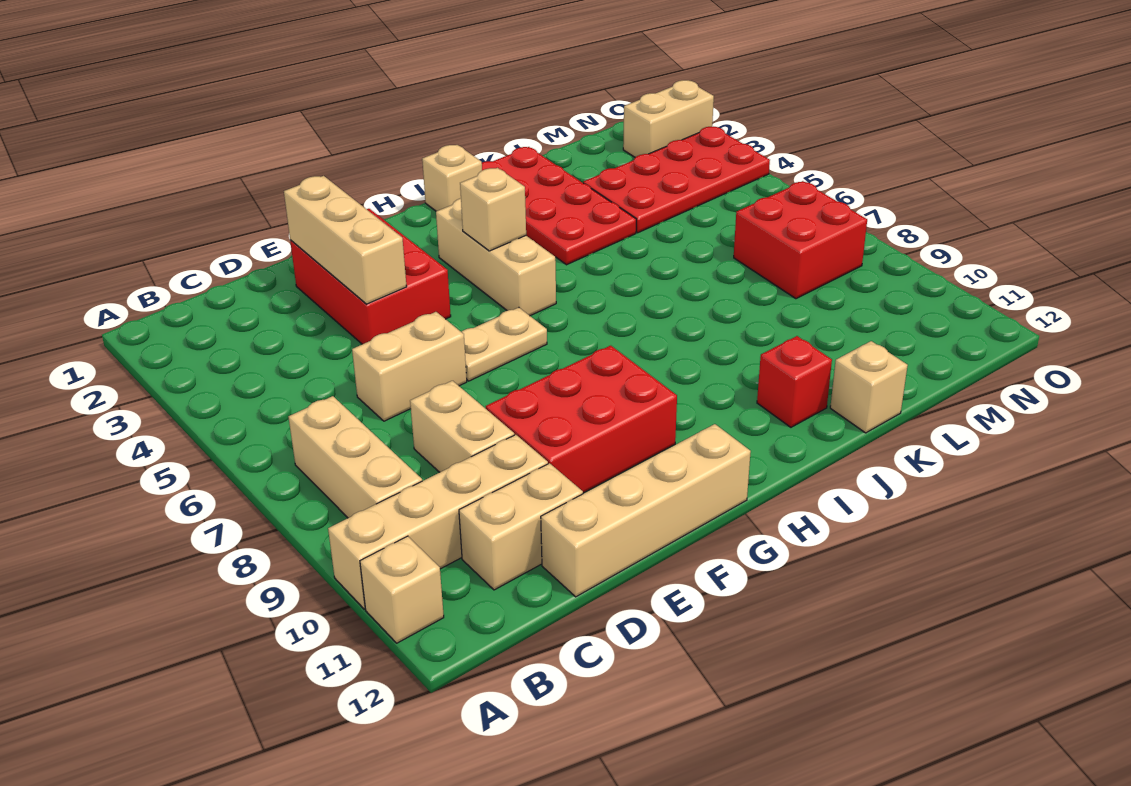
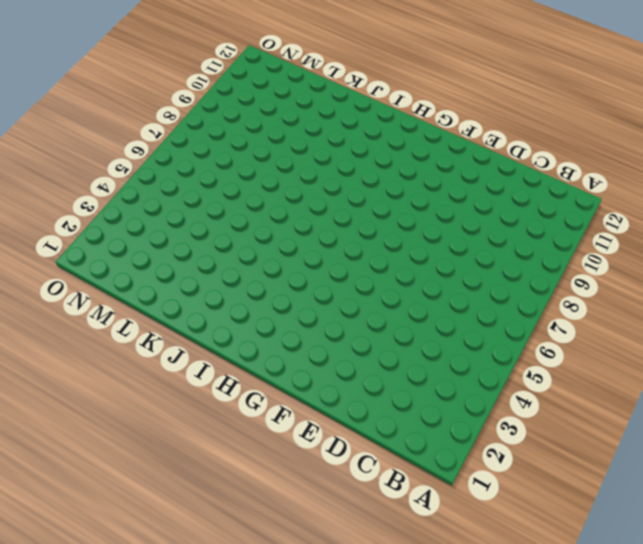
none -> tan brick A10:D10 level 1
none -> tan brick A11 level 1
none -> tan brick B7:B9 level 1

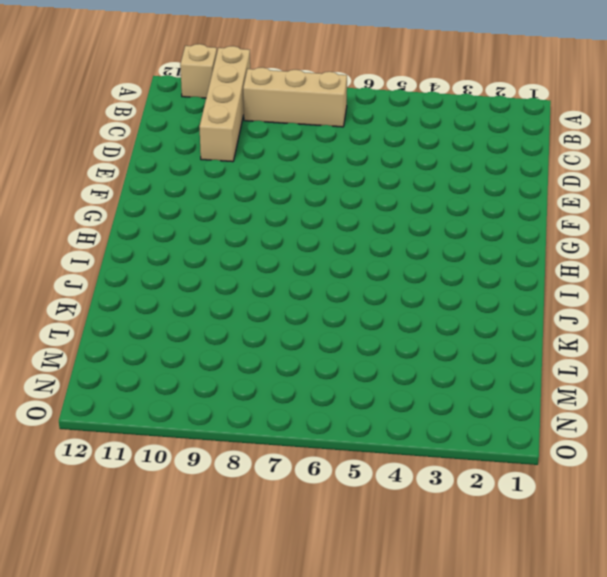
none -> tan brick C11:D11 level 1
none -> tan brick D6:E6 level 1
none -> tan brick D8:D9 level 1

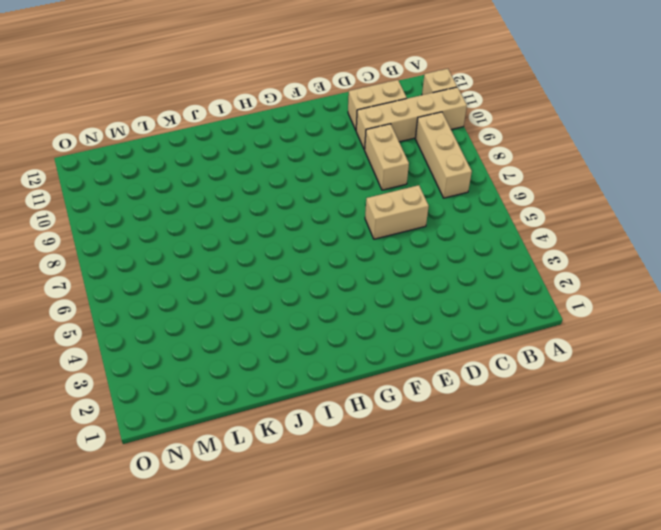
none -> tan brick D12:G12 level 1
none -> red brick E2:F4 level 1
none -> red brick E9:G10 level 1

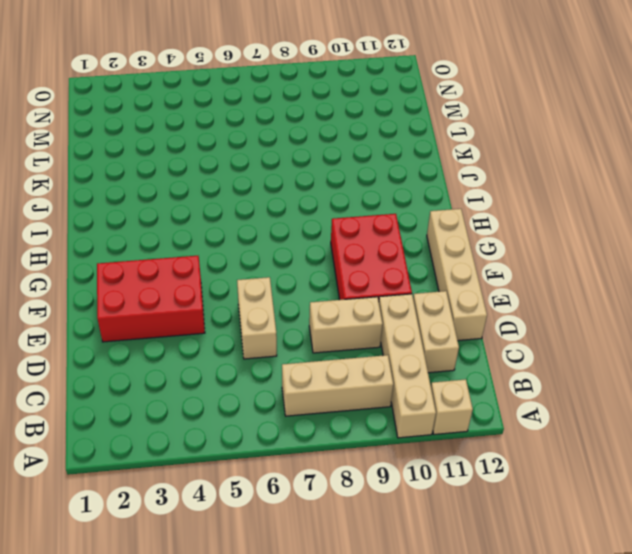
none -> tan plate F6:G6 level 1
none -> tan brick H3:H5 level 1
none -> tan brick I1 level 1

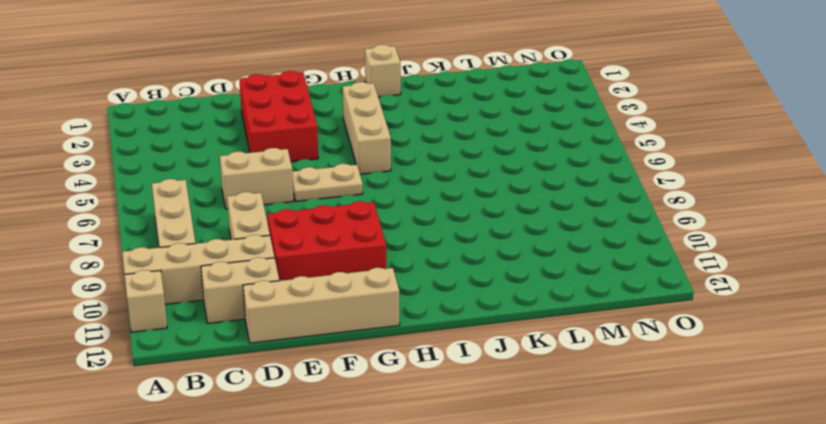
none -> red plate J1:K4 level 1
none -> red brick J11 level 1
none -> tan brick K12 level 1

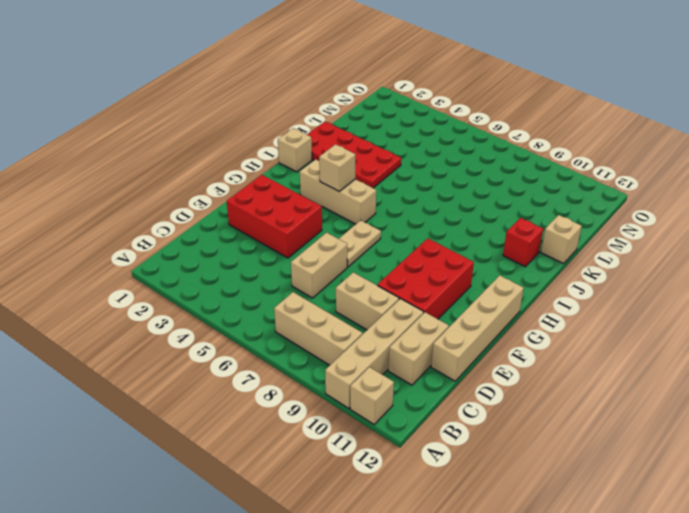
none -> red plate L3:O4 level 1
none -> red brick M7:N8 level 1
none -> tan brick N2:O2 level 1

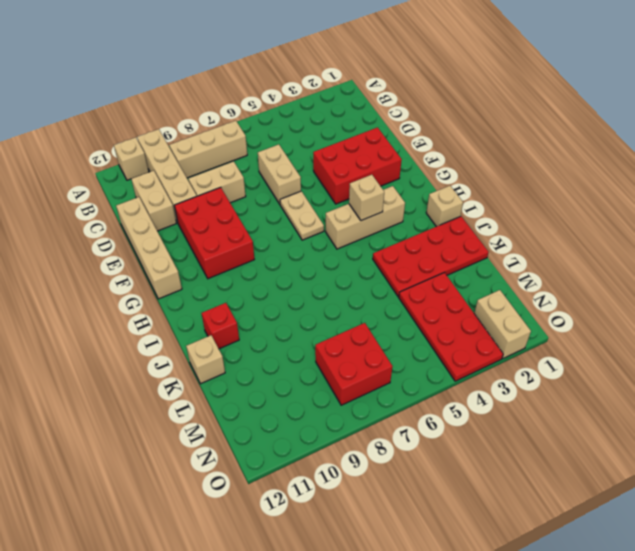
none -> tan brick E2:E4 level 2

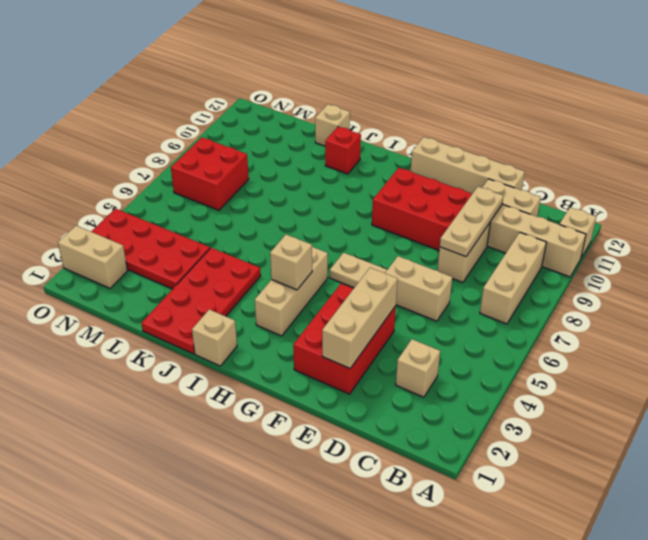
tan brick C3 level 1 -> none
tan plate D8:D10 level 2 -> none

